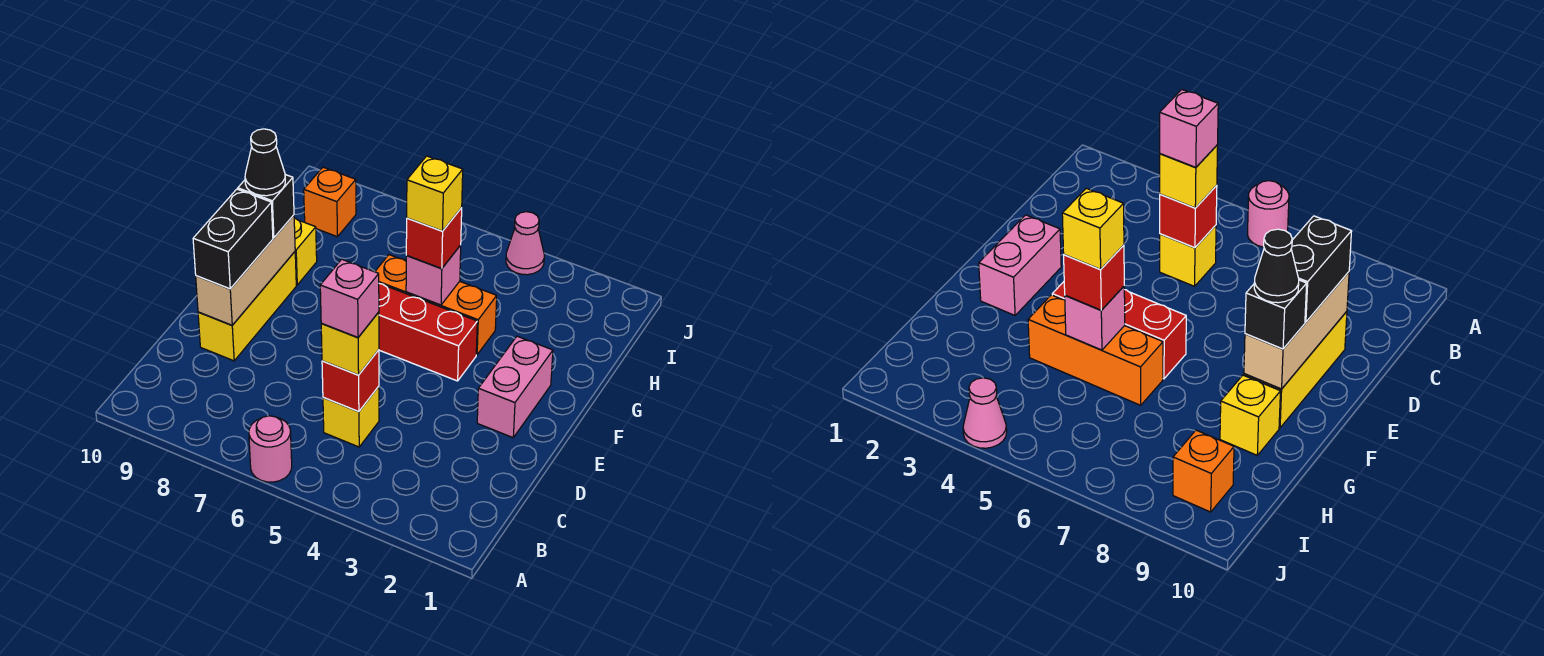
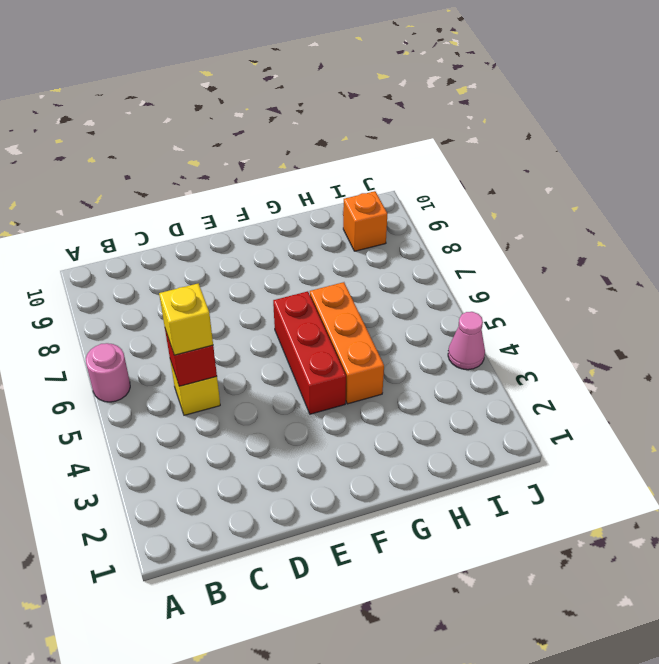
none -> yellow brick D9:F9 level 1
none -> pink brick E2:F2 level 1
none -> yellow brick G9 level 1

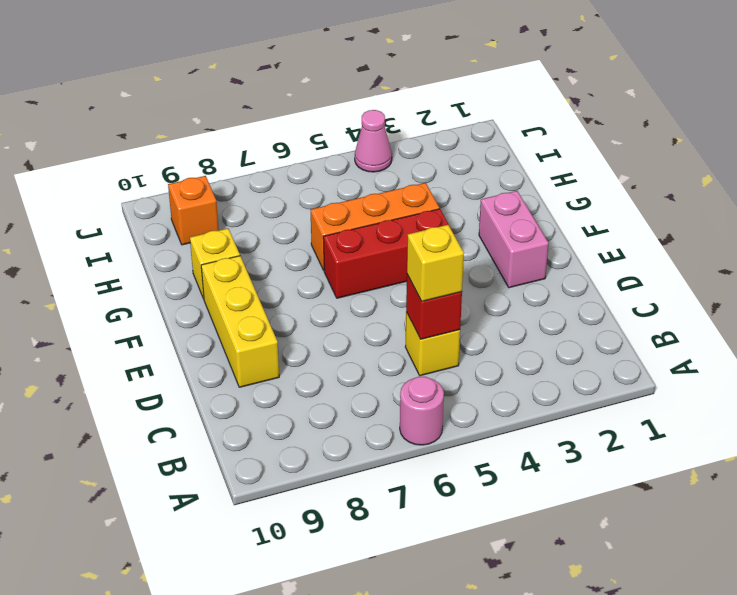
none -> tan brick D9:F9 level 2
none -> pink brick G5 level 2
none -> black brick D9:E9 level 3

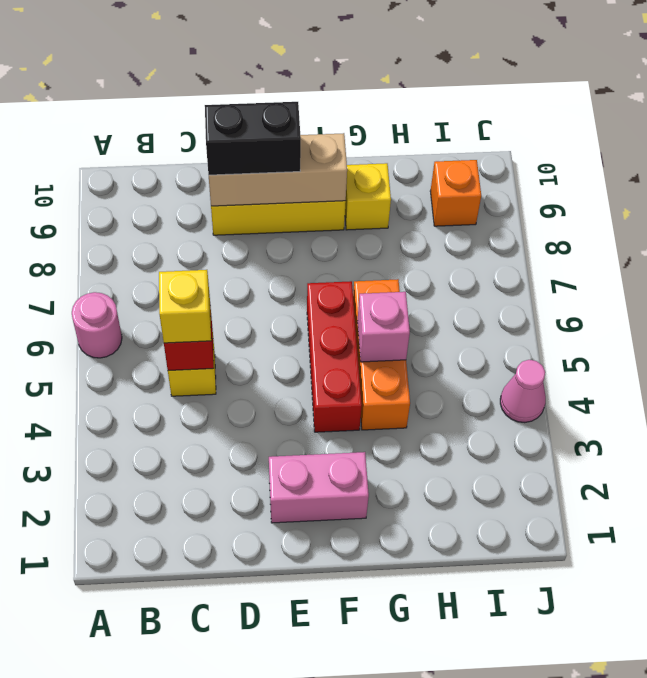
none -> black brick F9 level 3
none -> red brick G5 level 3
none -> pink brick C5 level 4

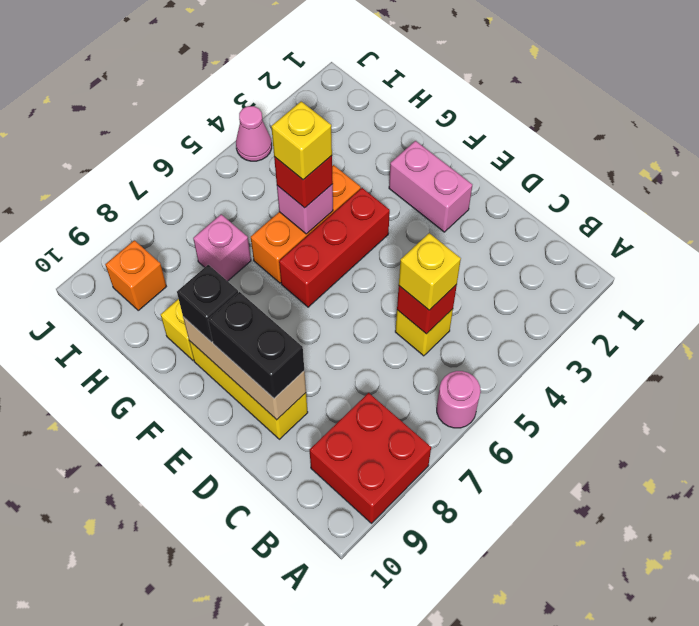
red brick A8:B9 level 1 -> none
pink brick H7 level 1 -> pink brick C5 level 4
none -> black cone F9 level 4

